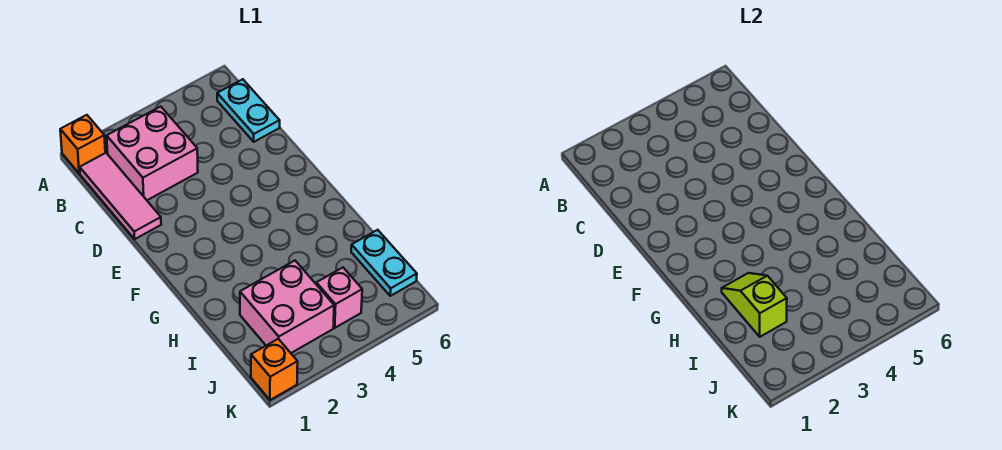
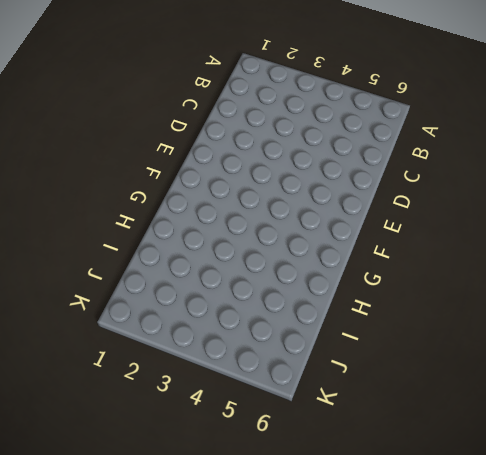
none -> orange brick A1 level 1
none -> pink tile B1:D1 level 1

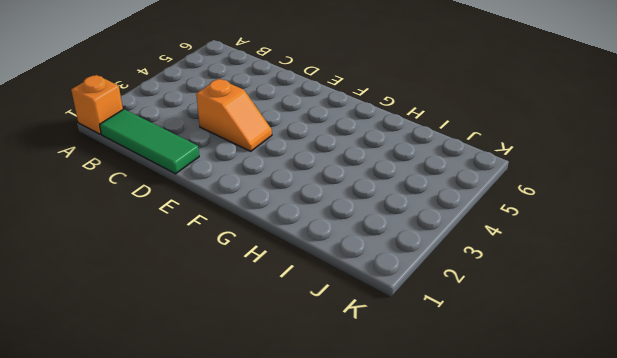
green tile B1:D1 level 1 -> pink tile B1:D1 level 1
orange slope D3:E3 level 1 top D -> none
none -> pink brick B2:C3 level 1
none -> cyan plate B6:C6 level 1

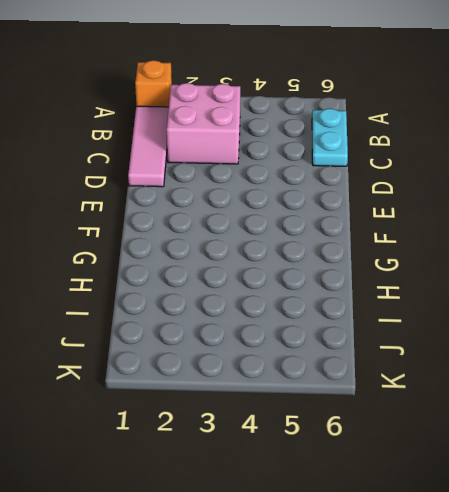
none -> pink brick I2:J3 level 1
none -> cyan plate I6:J6 level 1

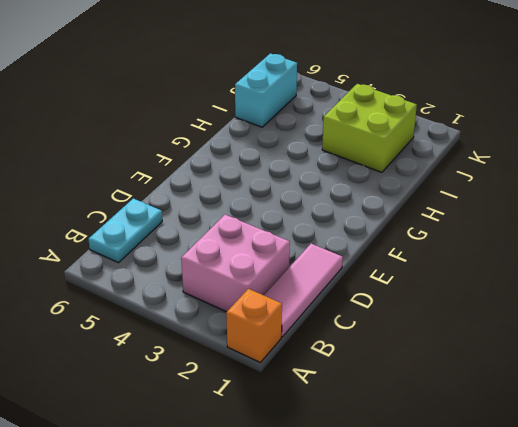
lime brick I2:J3 level 1 -> pink brick I2:J3 level 1
cyan brick I6:J6 level 1 -> cyan plate I6:J6 level 1
none -> pink brick J4 level 1
none -> orange brick K1 level 1

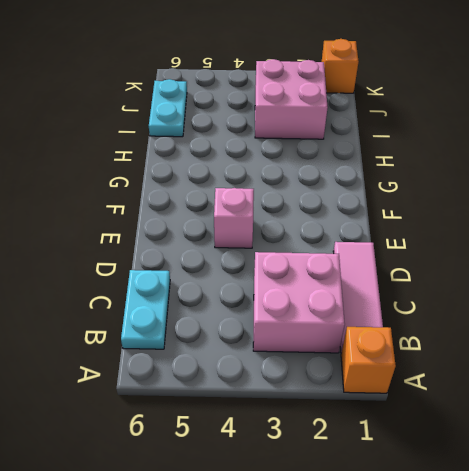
pink brick E4 level 1 -> pink brick J4 level 1
none -> lime slope H2:I2 level 2 top I

